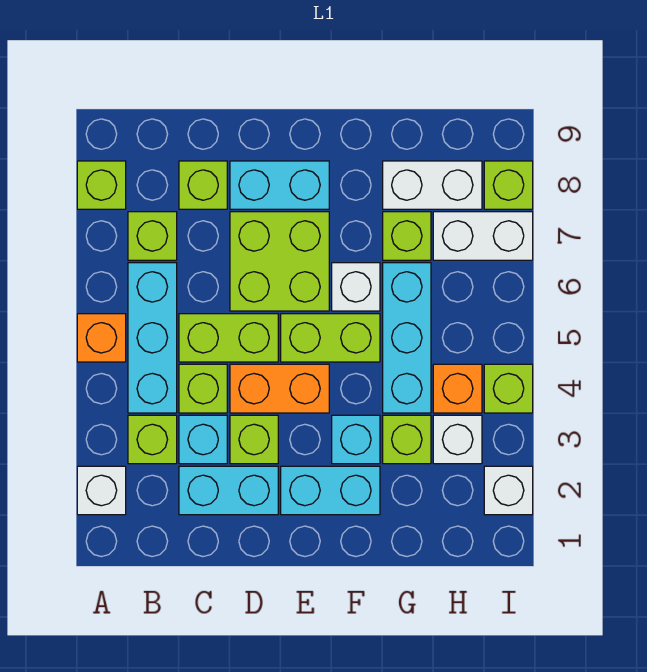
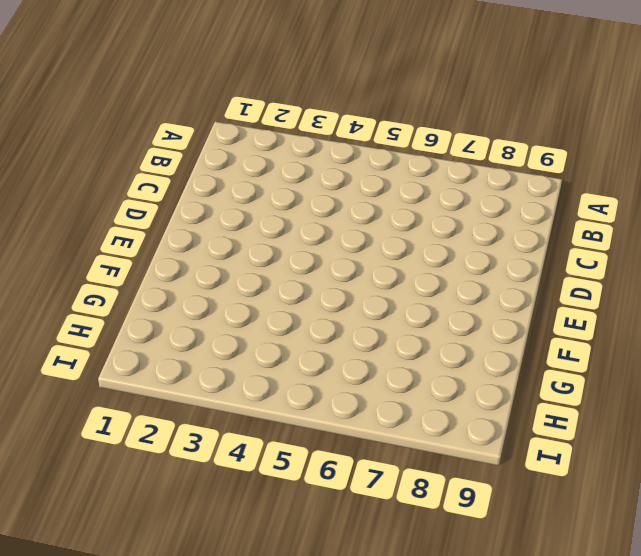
none -> white brick A2 level 1
none -> orange brick A5 level 1
none -> lime brick A8 level 1

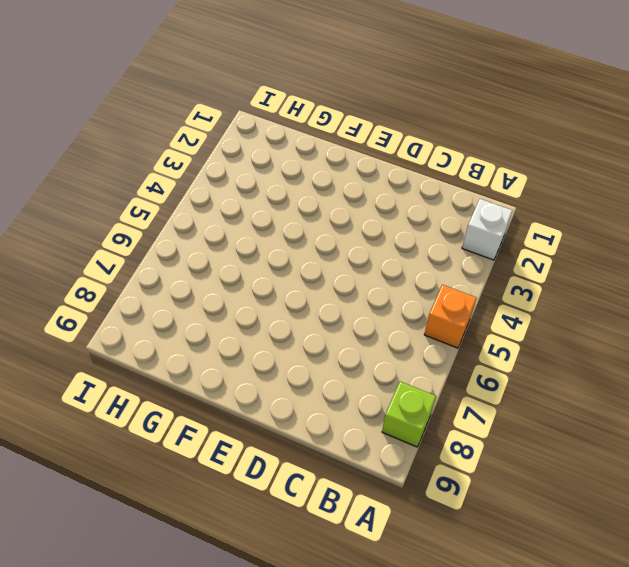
none -> lime brick B3 level 1
none -> cyan brick B4:B6 level 1
none -> lime brick B7 level 1

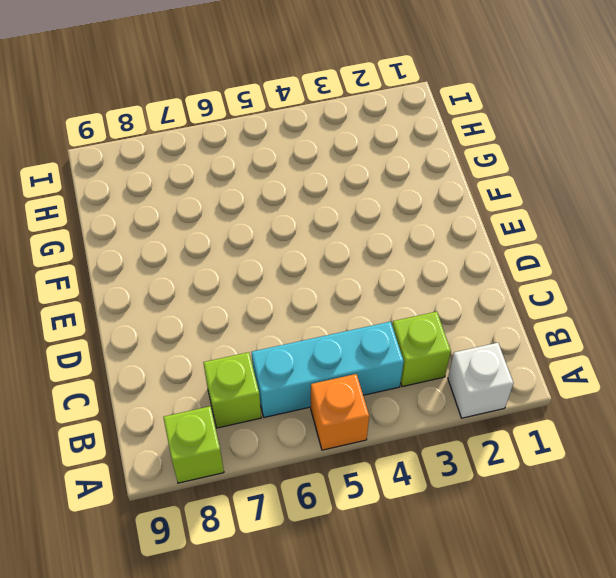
none -> cyan brick C2:D2 level 1
none -> cyan brick C3 level 1
none -> lime brick C4 level 1

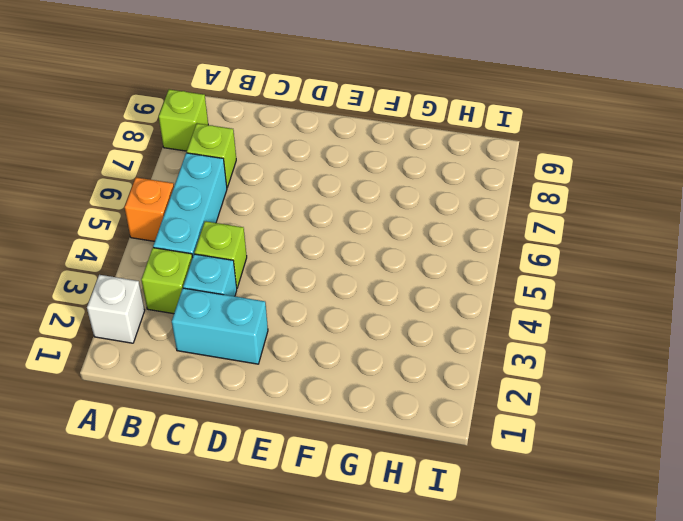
none -> lime brick C5:D5 level 1
none -> lime brick C8 level 1
none -> lime brick D3 level 1

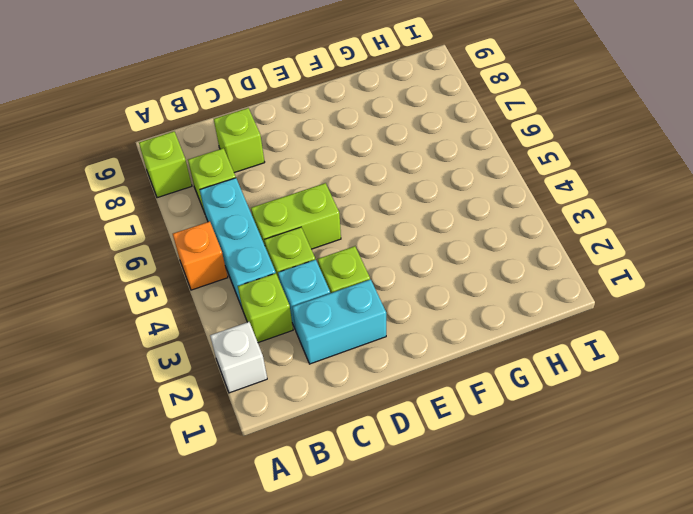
none -> orange brick D4:E4 level 1
none -> lime brick D6:E7 level 1
none -> cyan brick D8:E8 level 1

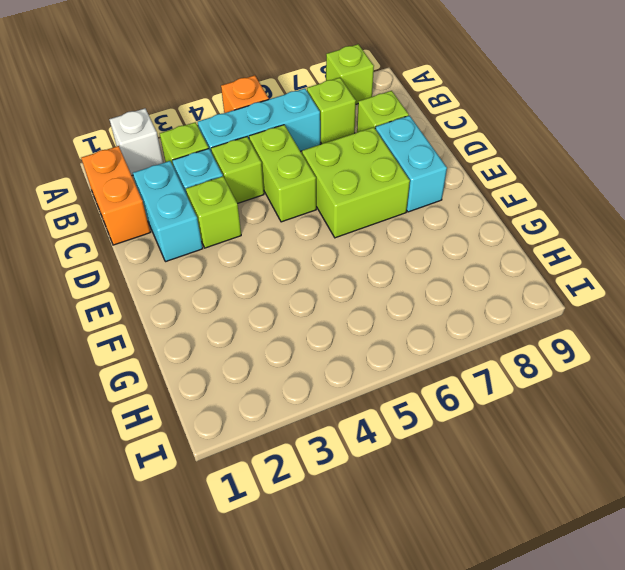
orange brick B1:C1 level 1 -> orange brick D4:E4 level 1
none -> cyan brick E2:F2 level 1
none -> lime brick E5:F5 level 1
none -> cyan brick F3 level 1

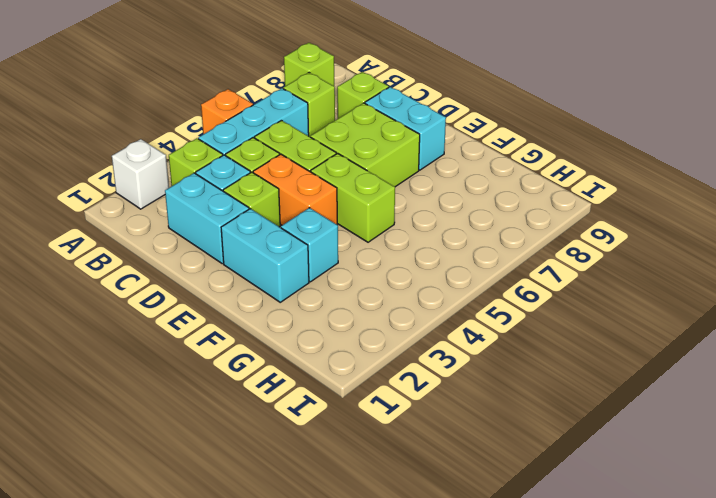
none -> white brick F6 level 1
none -> lime brick G3 level 1
none -> cyan brick G4:G6 level 1

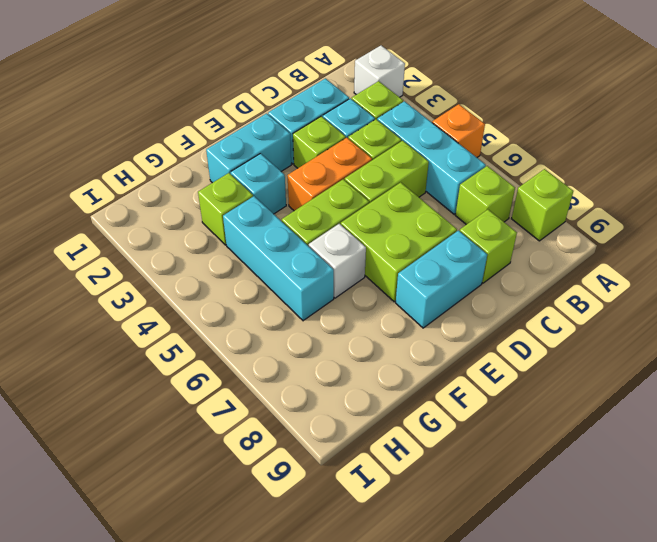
none -> lime brick G7 level 1
none -> white brick G8:H8 level 1
none -> white brick H3 level 1

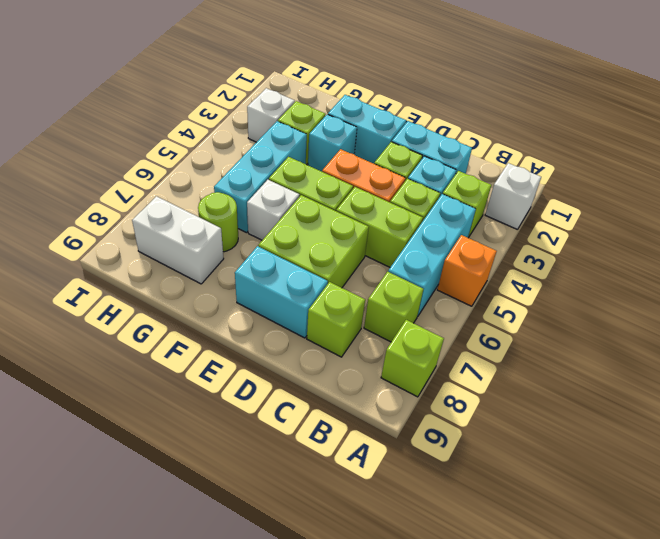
lime round brick G7 level 1 -> lime brick G7 level 1
none -> orange brick H4 level 1
none -> white brick H7:I7 level 1
none -> white brick I2 level 1

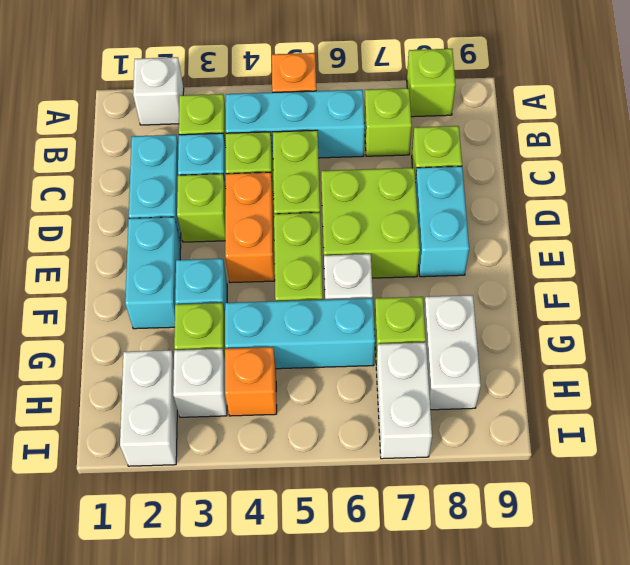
white brick H2:I2 level 1 -> white brick I2 level 1
none -> lime brick I4 level 1
none -> lime brick I8 level 1

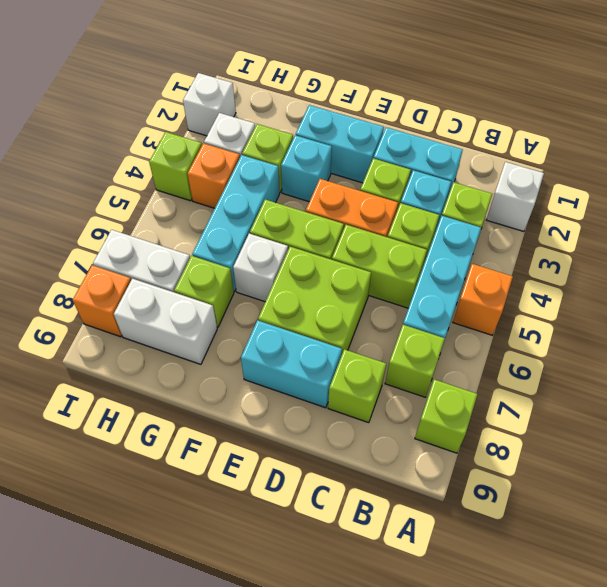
orange brick I8 level 1 -> lime brick I8 level 1

